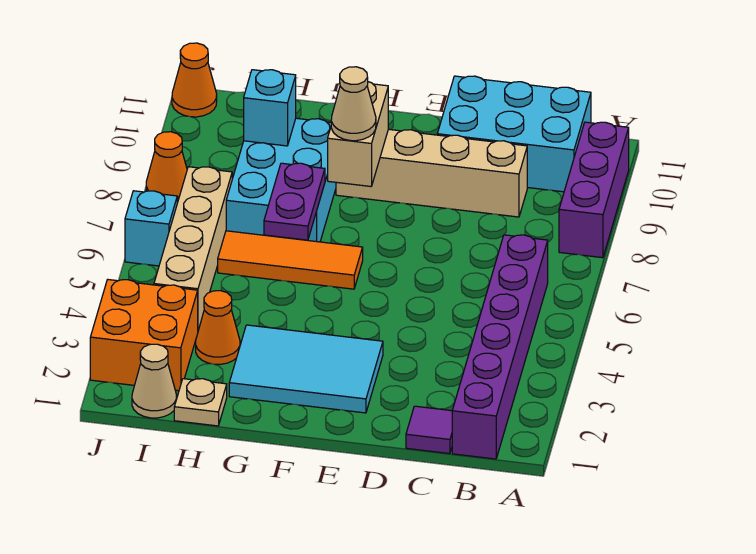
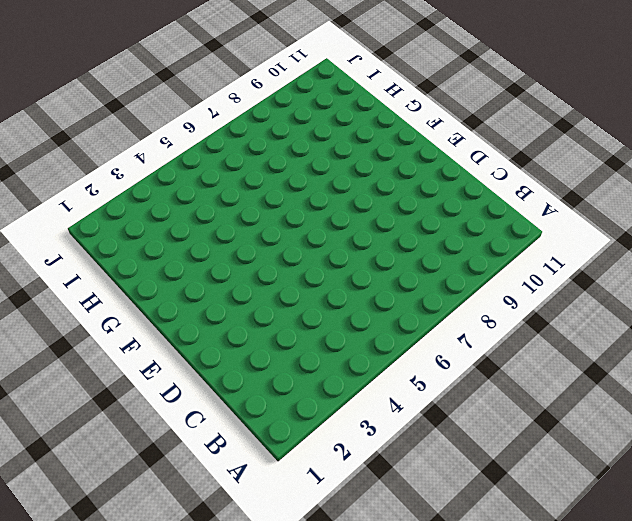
none -> purple brick A8:A10 level 1
none -> purple brick B1:B6 level 1
none -> cyan brick B10:D11 level 1

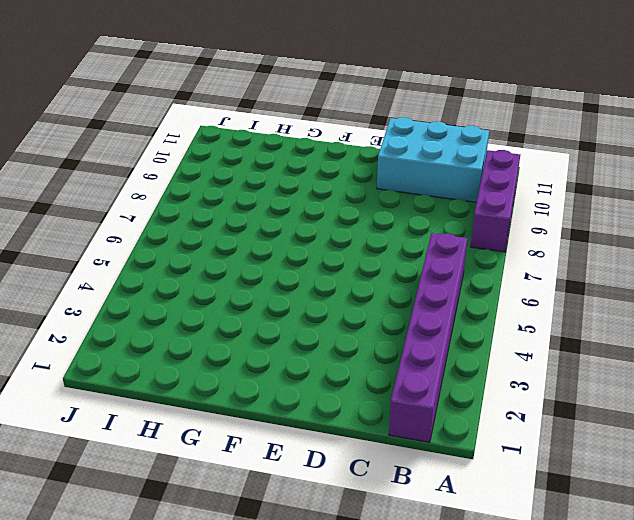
none -> purple tile C1 level 1
none -> tan brick C9:F9 level 1
none -> cyan tile E2:G3 level 1

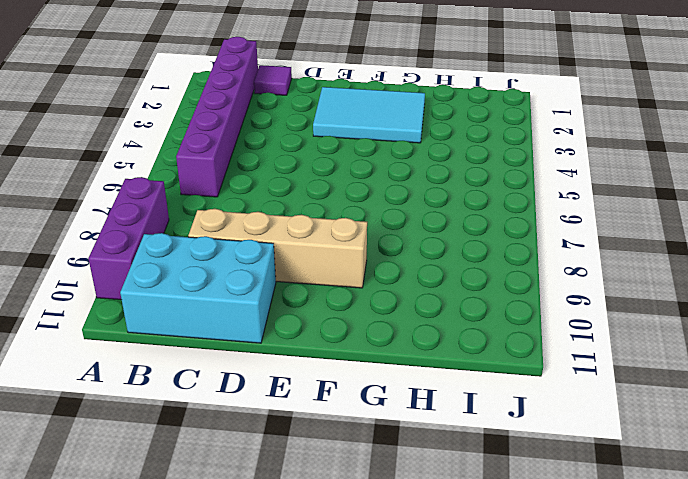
none -> orange tile F6:H6 level 1
none -> cyan brick G7:H9 level 1
none -> tan plate H1 level 1

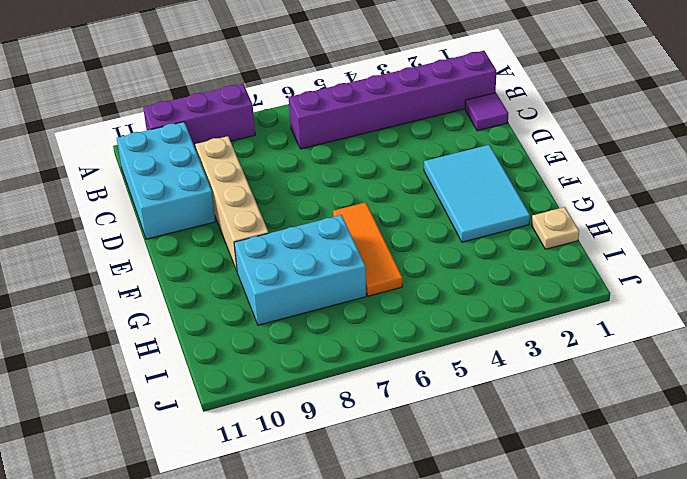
none -> orange cone H3 level 1
none -> tan cone I1 level 1
none -> orange brick I2:J3 level 1

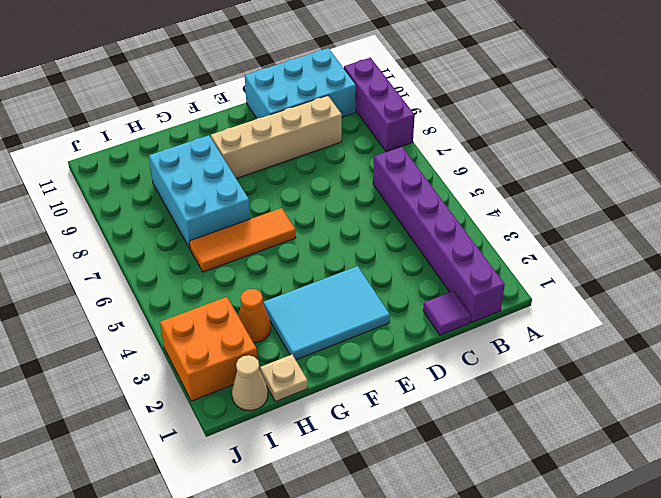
none -> tan brick I4:I7 level 1
none -> cyan brick J6 level 1
none -> orange cone J8 level 1

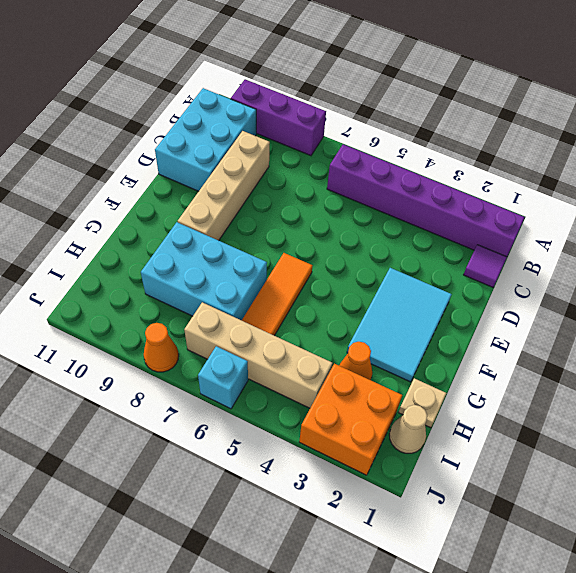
none -> orange cone J11 level 1
none -> tan brick F8:F9 level 2
none -> purple plate G6:G7 level 2

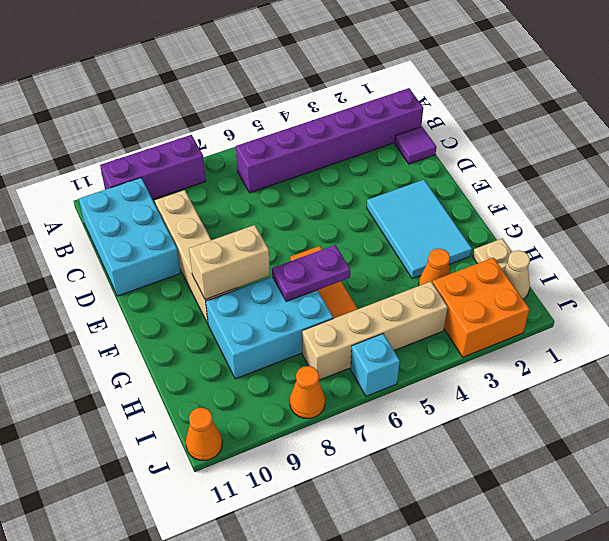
none -> cyan brick H9 level 2
none -> tan cone F8 level 3

